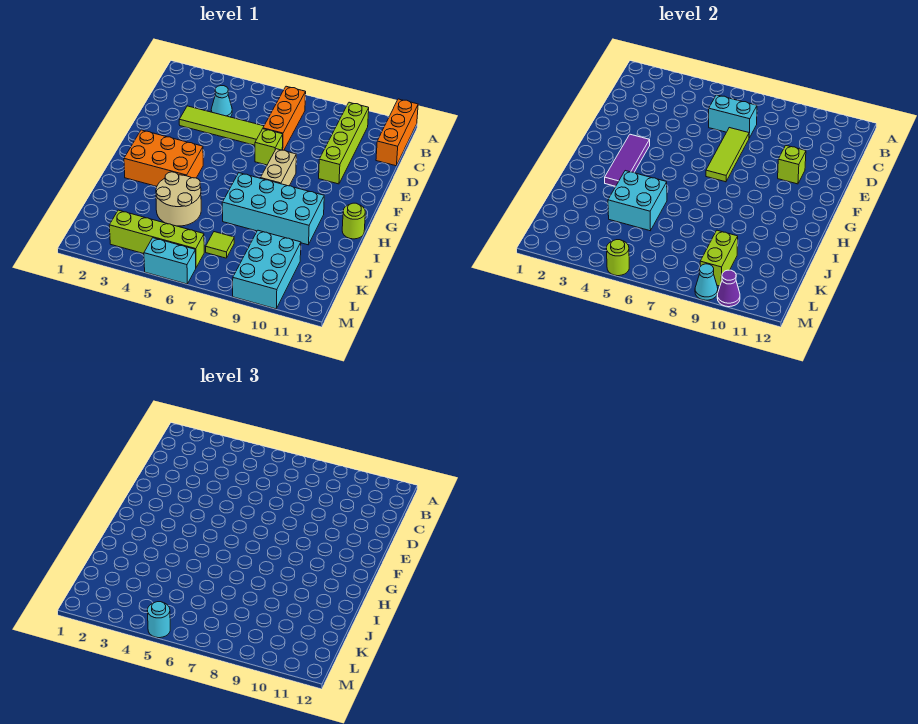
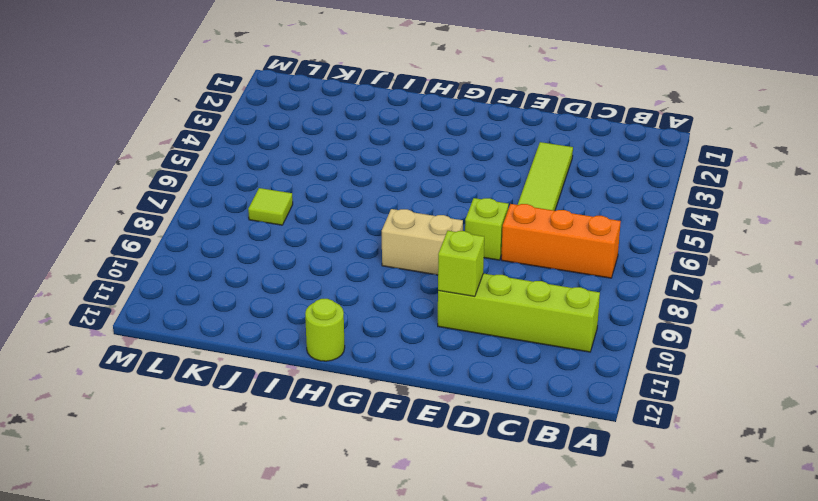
none -> orange brick A12:C12 level 1
none -> cyan cone C4 level 1
none -> orange brick G2:H4 level 1

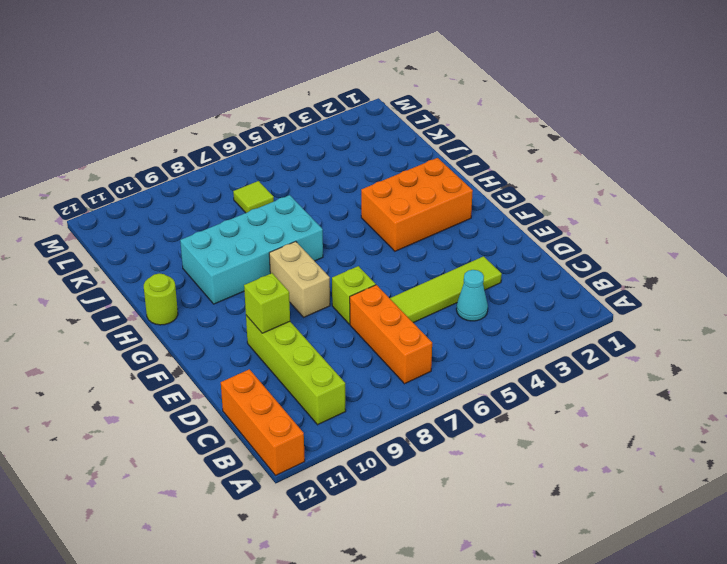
none -> tan round brick I4:J5 level 1
none -> cyan brick K9:M10 level 1
none -> lime brick L3:L6 level 1

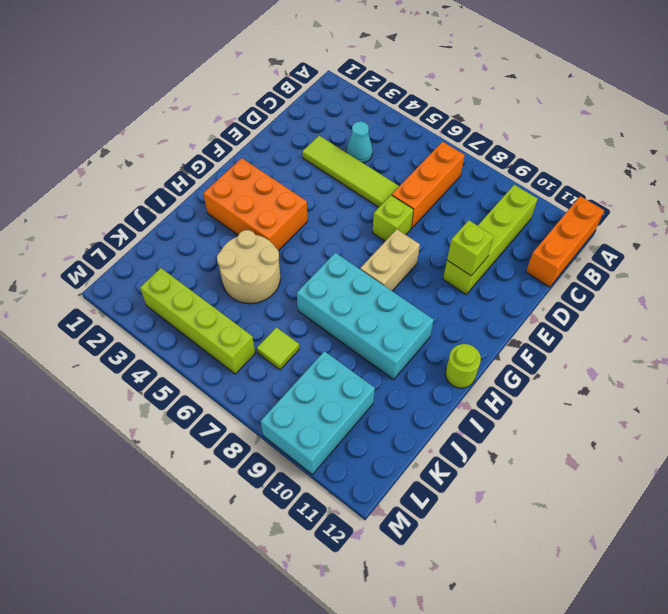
none -> cyan brick M5:M6 level 1
none -> cyan brick C6:C7 level 2
none -> lime tile D7:F7 level 2

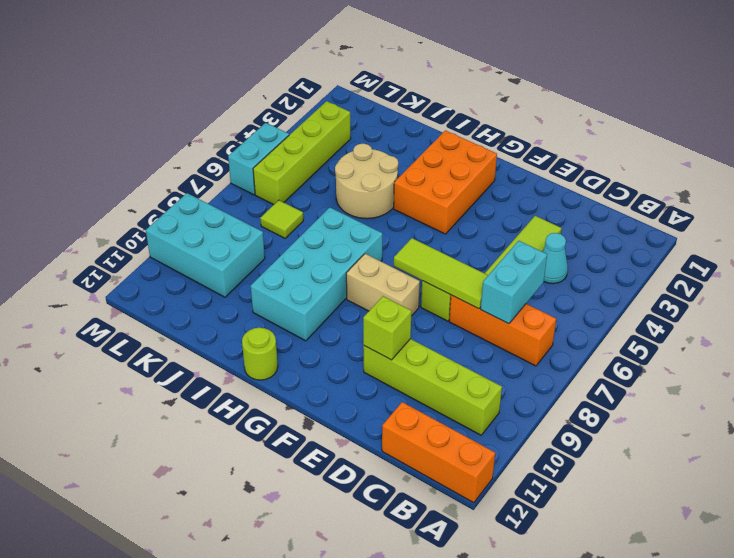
none -> purple tile F3:H3 level 2
none -> cyan brick I4:J5 level 2
none -> lime brick K9:L9 level 2

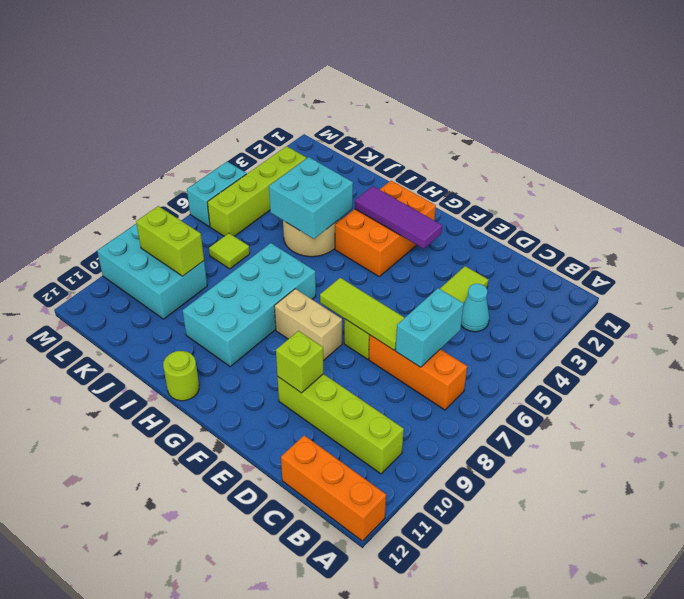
none -> lime round brick M5 level 2
none -> cyan cone M9 level 2
none -> purple cone M10 level 2

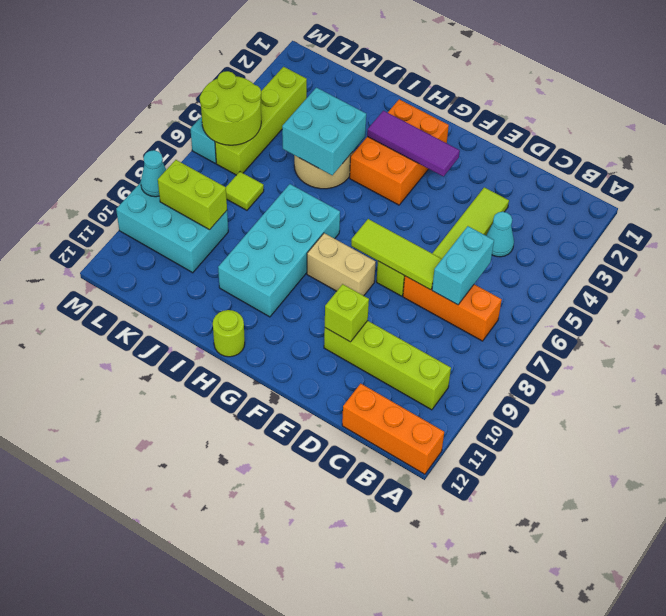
lime round brick L5:M6 level 2 -> lime round brick M5 level 2
none -> purple cone M10 level 2
none -> cyan round brick M5 level 3

